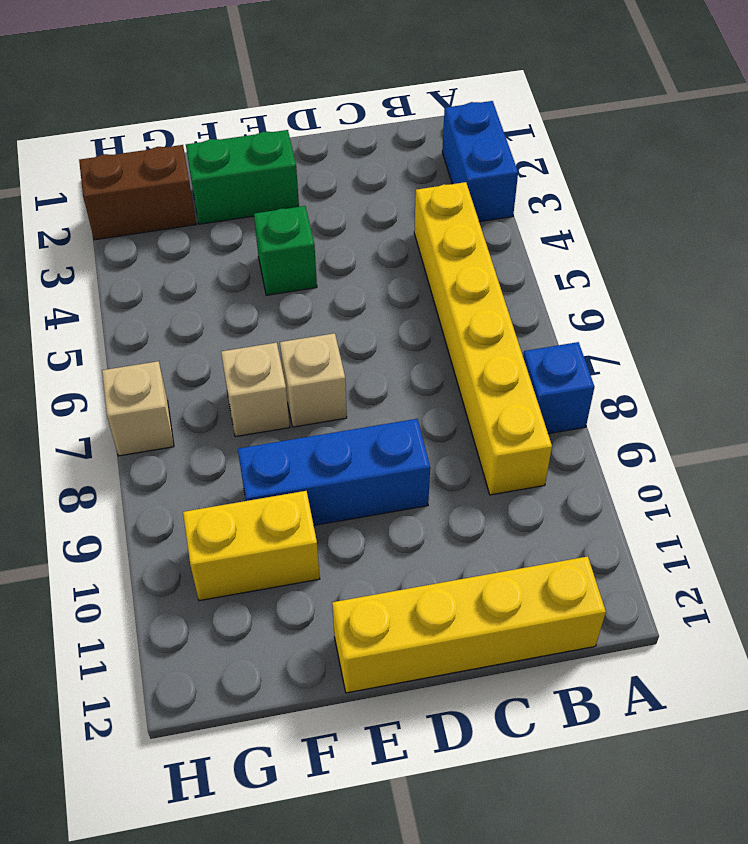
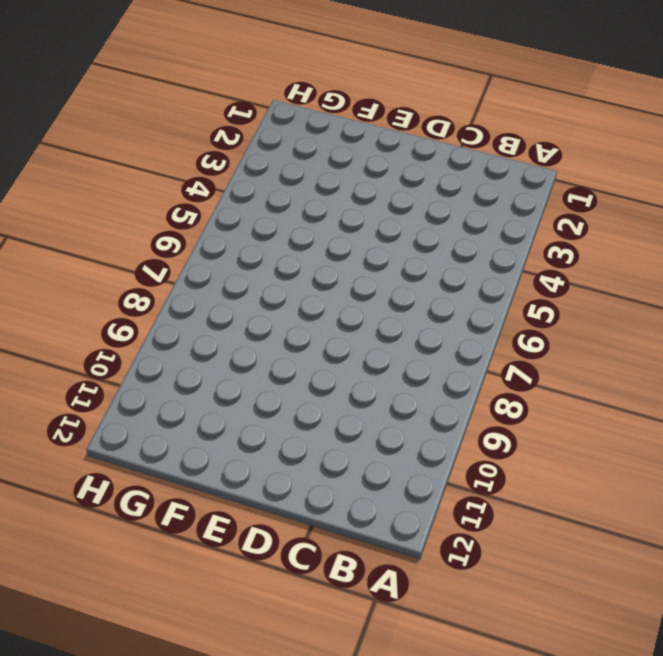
none -> blue brick A2:A3 level 1
none -> blue brick A8 level 1
none -> yellow brick B4:B9 level 1

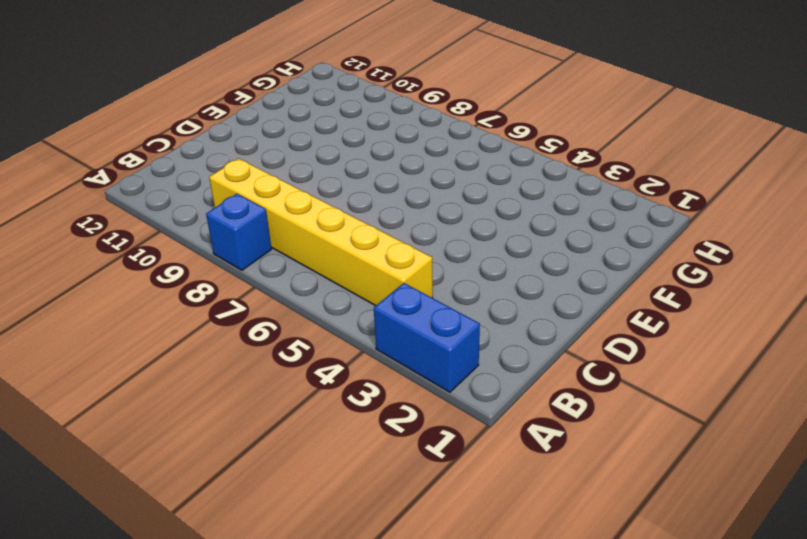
none -> yellow brick B12:E12 level 1
none -> blue brick D9:F9 level 1
none -> green brick E2:F2 level 1

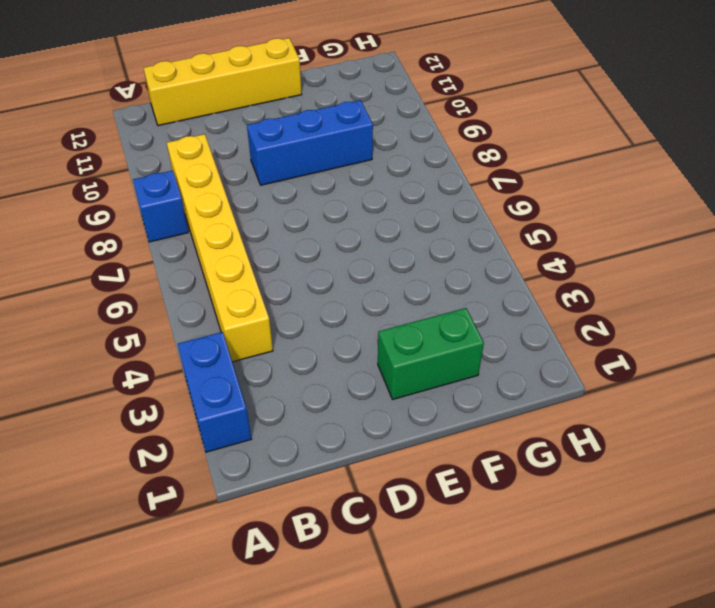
none -> green brick E4 level 1
none -> tan brick E7 level 1
none -> tan brick F7 level 1

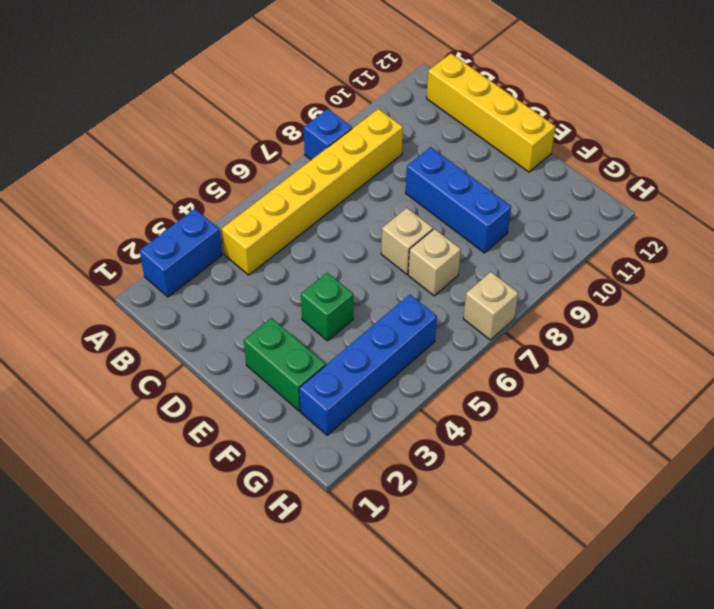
blue brick G2:G5 level 1 -> brown brick G2:H2 level 1
none -> yellow brick F10:G10 level 1

